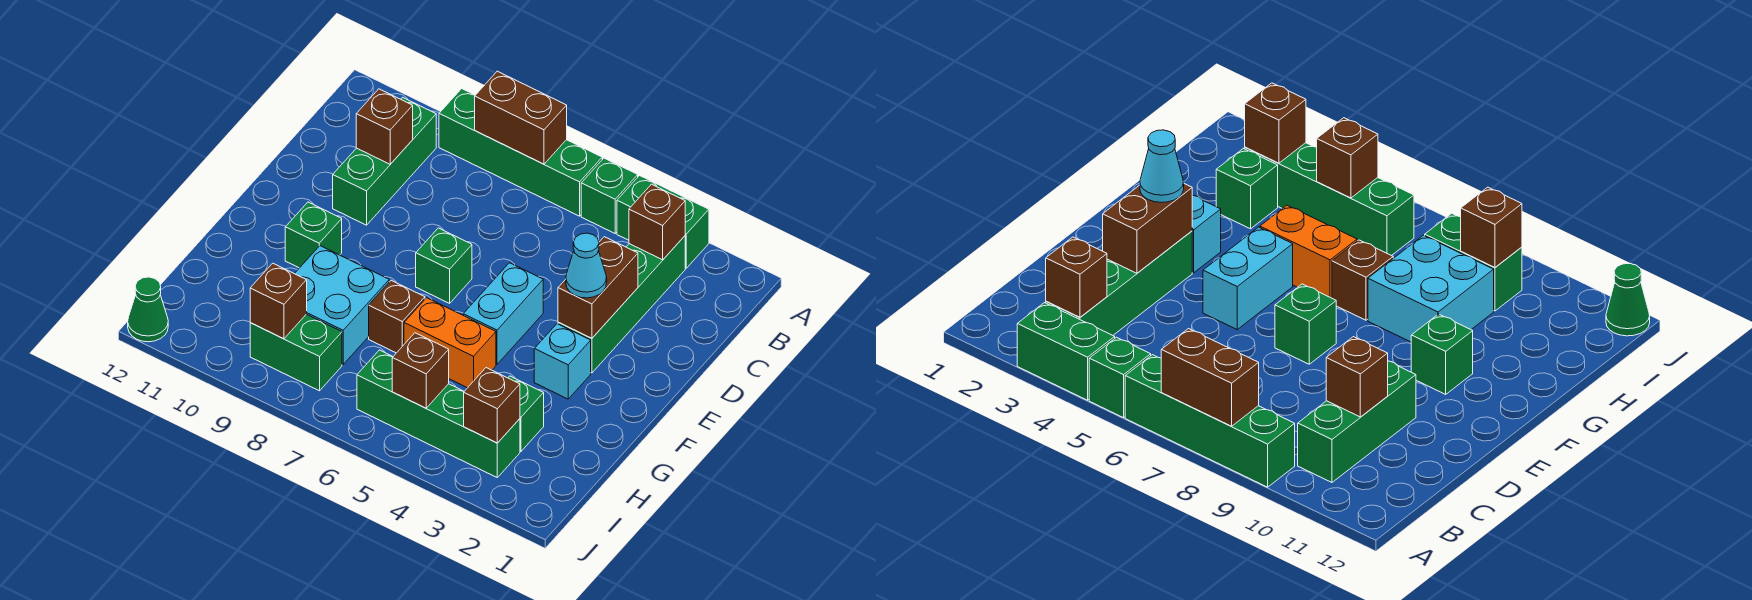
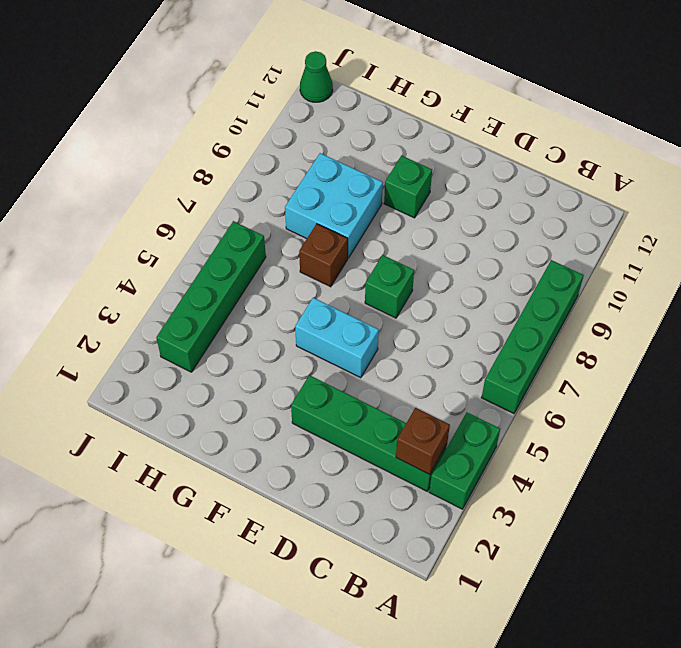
none -> green brick A5 level 1
none -> green brick B10:D10 level 1
none -> cyan brick F3 level 1

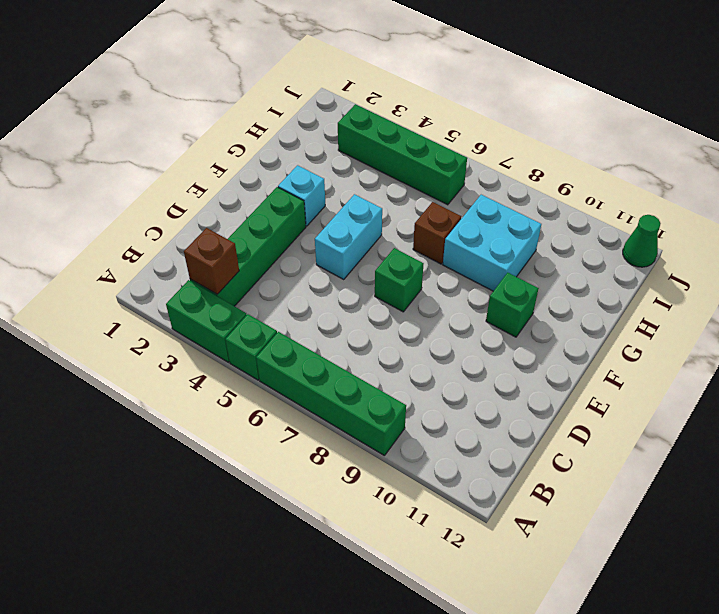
none -> green brick B10:D10 level 1
none -> orange brick G5:G6 level 1
none -> green brick H3 level 1

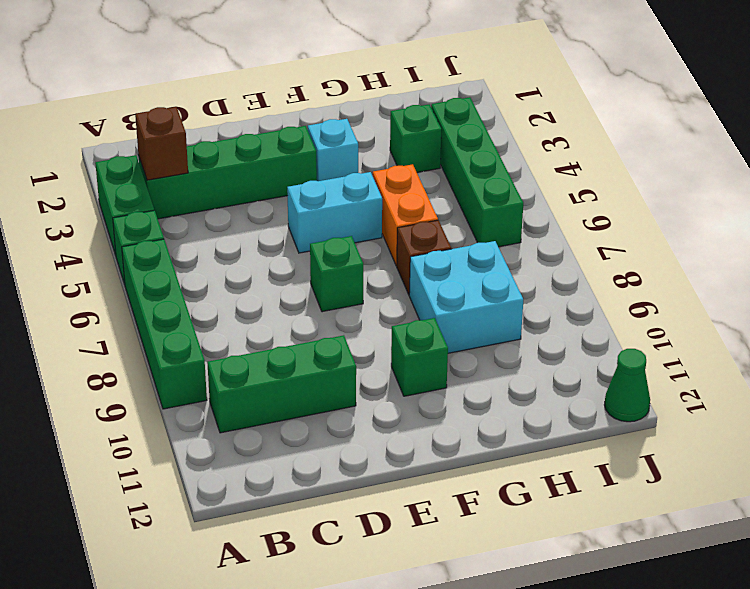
none -> green brick I8:I9 level 1
none -> brown brick A7:A8 level 2
none -> brown brick C10 level 2

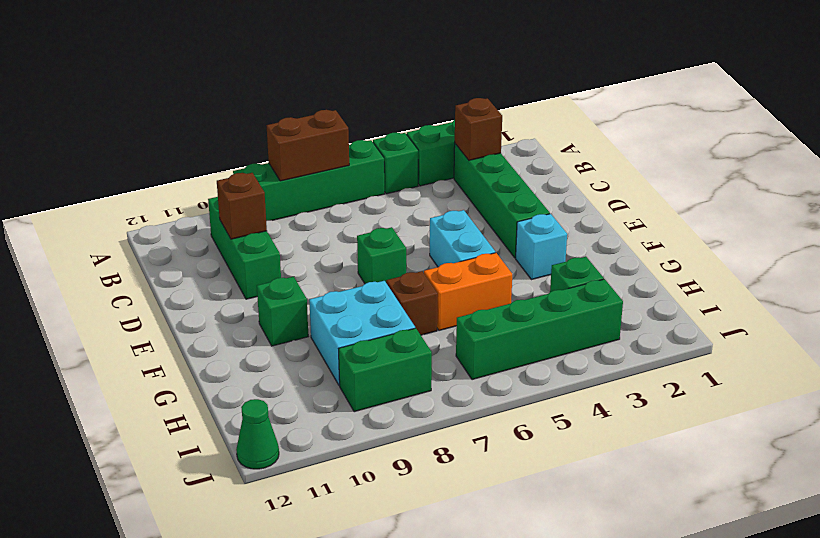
none -> brown brick D3:E3 level 2
none -> brown brick I3 level 2
none -> brown brick I5 level 2

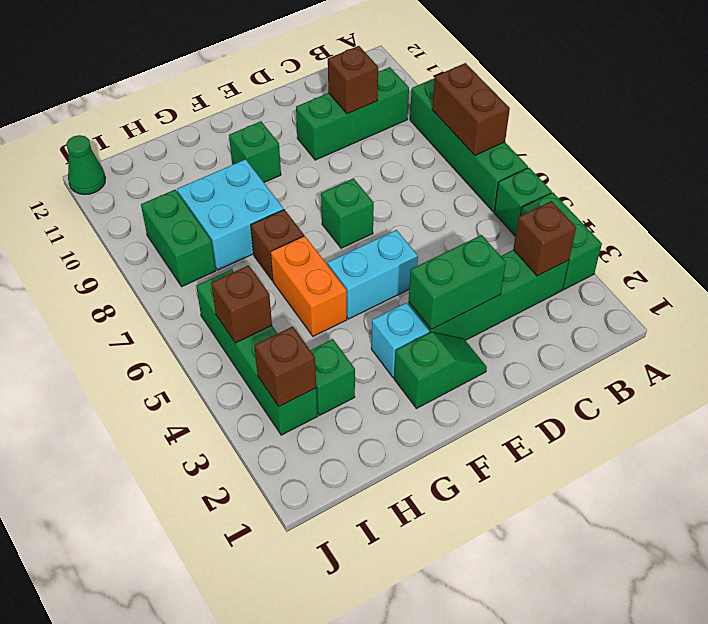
green brick D3:E3 level 2 -> brown brick D3:E3 level 2
green slope E2:F2 level 1 top F -> none
none -> brown brick I9 level 2
none -> cyan cone E3 level 3

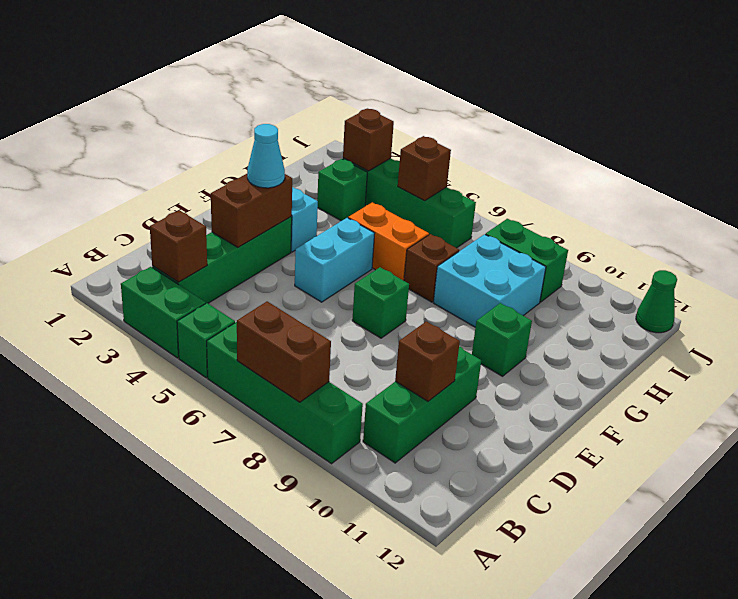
none -> brown brick I9 level 2

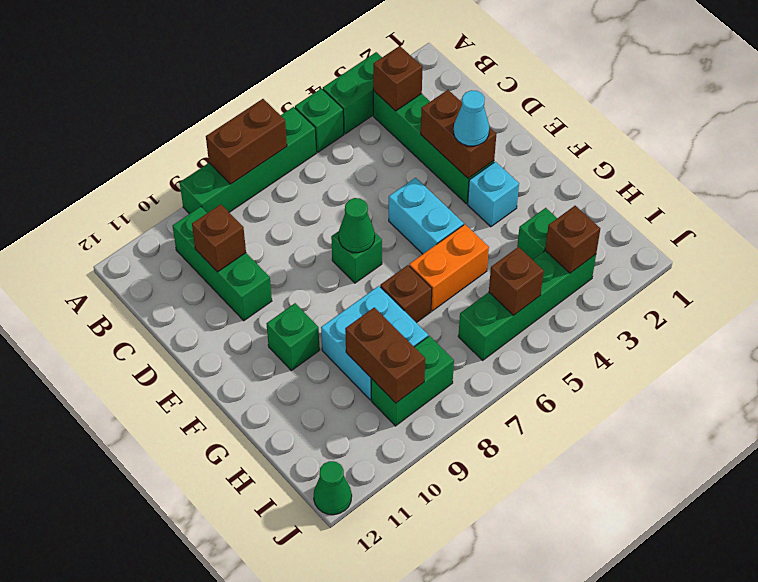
green cone E7 level 2 -> none
brown brick H9:I9 level 2 -> brown brick I9 level 2

